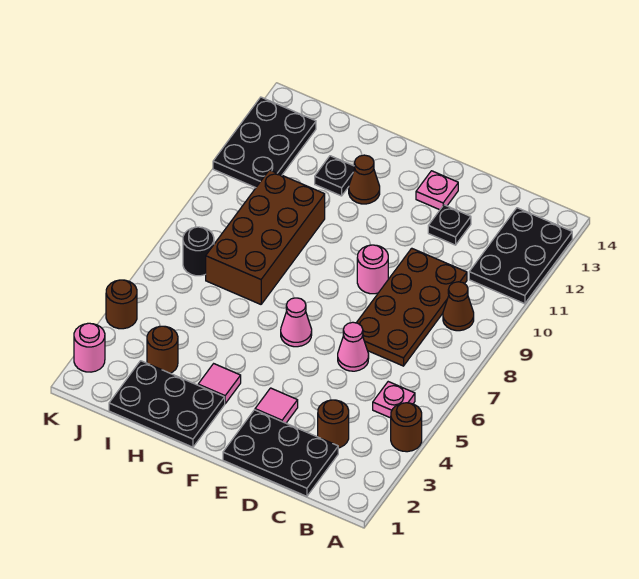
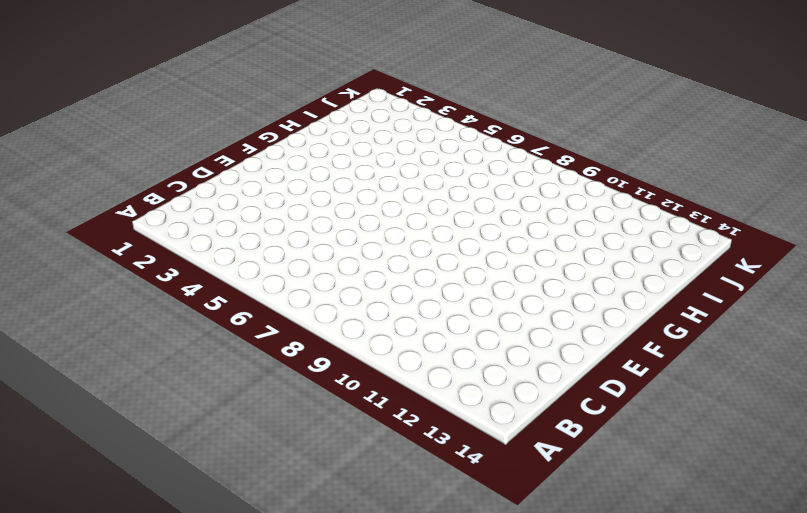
none -> brown round brick A4 level 1
none -> black plate A11:B13 level 1
none -> pink plate B5 level 1

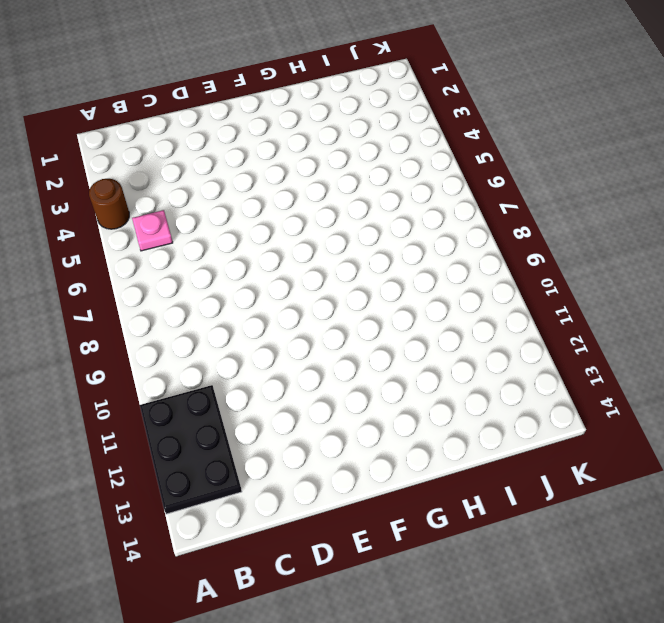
none -> brown cone B9 level 1
none -> black plate C1:E2 level 1
none -> brown round brick C3 level 1

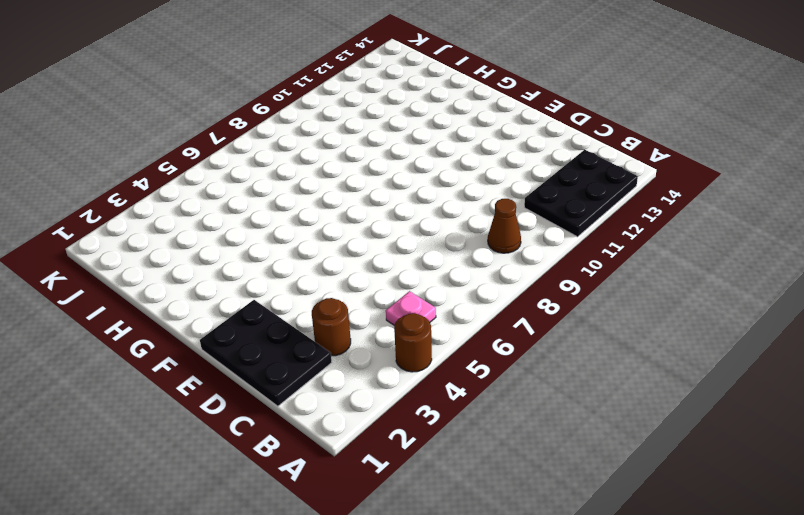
none -> brown plate C7:D10 level 1
none -> pink cone D6 level 1
none -> black plate D12 level 1

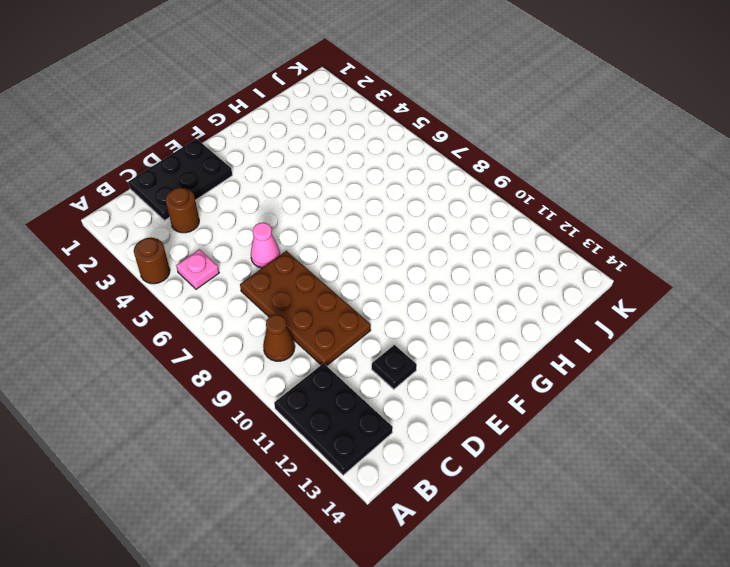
none -> pink tile E3 level 1
none -> pink round brick E9 level 1
none -> pink plate E13 level 1

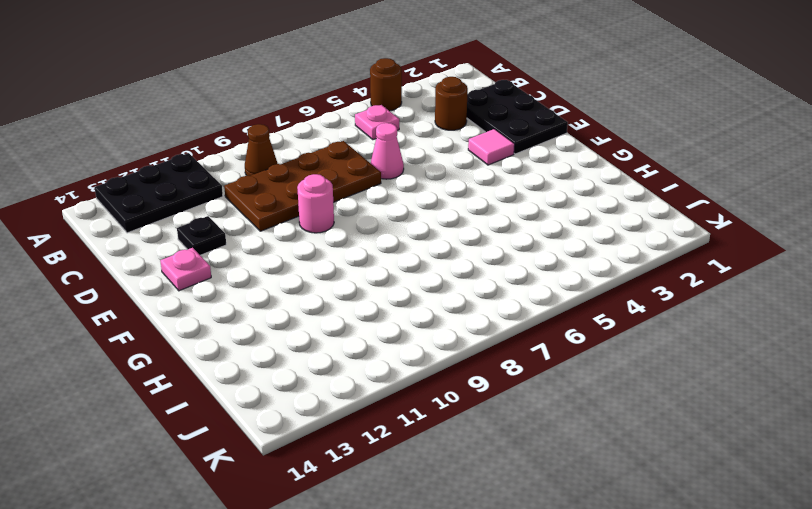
none -> pink cone F6 level 1
none -> black plate G1:I2 level 1
none -> pink tile G3 level 1

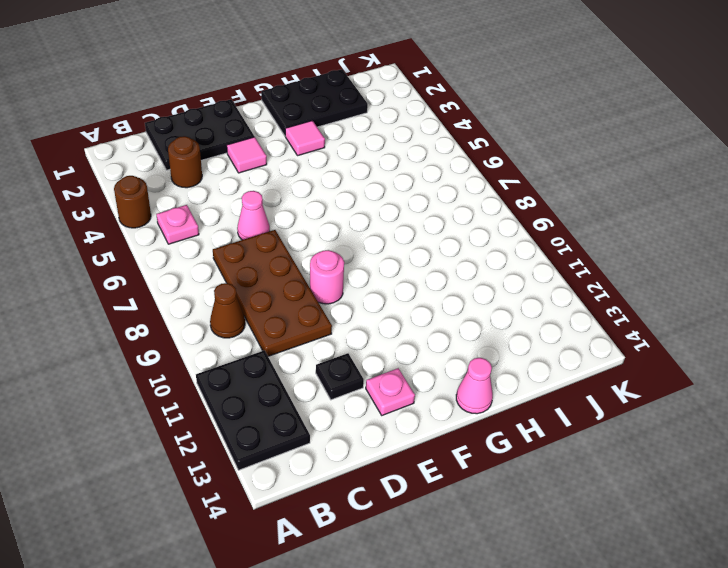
pink cone G14 level 1 -> pink cone F6 level 1
none -> brown cone G12 level 1
none -> brown brick H7:I10 level 1
none -> black plate H12 level 1

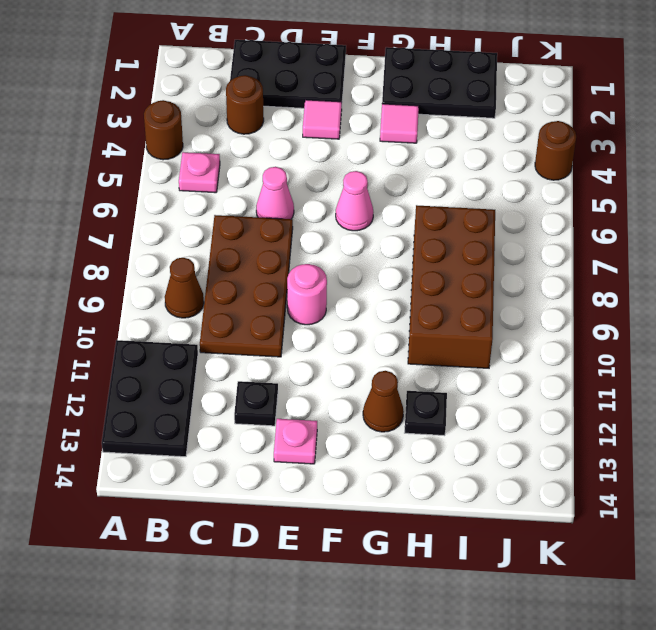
none -> brown round brick I3 level 1
none -> black round brick J7 level 1
none -> black plate J11:K13 level 1

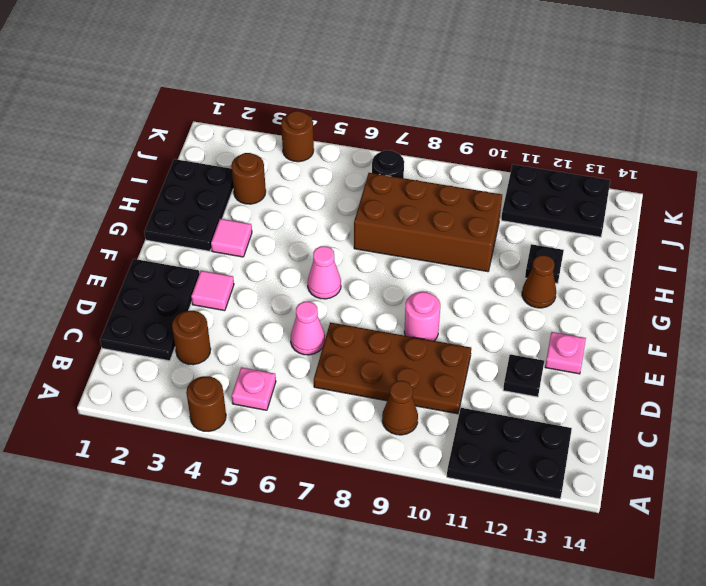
none -> pink round brick K2 level 1

